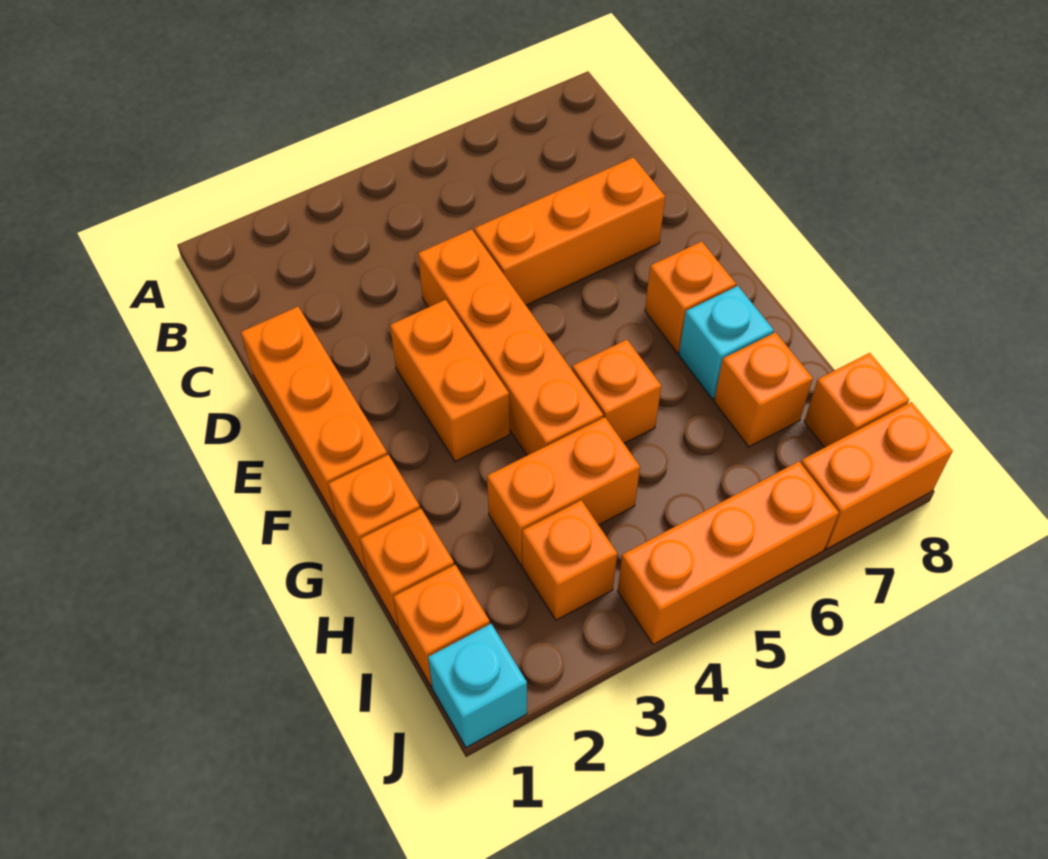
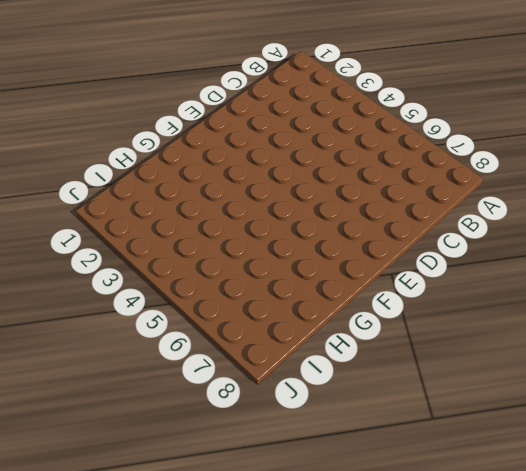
none -> orange brick D1:F1 level 1
none -> orange brick D4:G4 level 1
none -> orange brick D5:D7 level 1

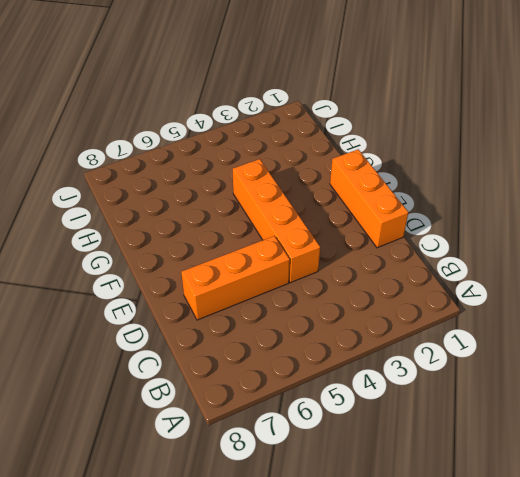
none -> orange brick E3:F3 level 1
none -> orange brick F7 level 1
none -> orange brick G1 level 1

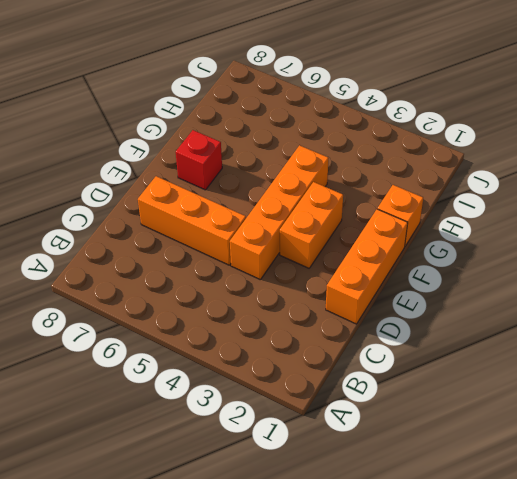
red brick F7 level 1 -> orange brick F7 level 1
none -> orange brick G5 level 1
none -> cyan brick G7 level 1
none -> orange brick H1 level 1

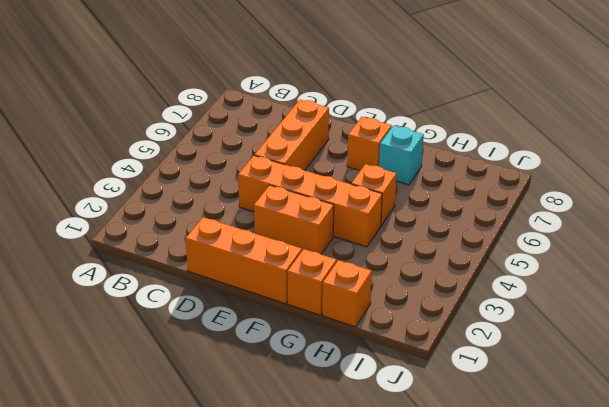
none -> orange brick H3:H4 level 1
none -> orange brick H7 level 1
none -> orange brick I1 level 1

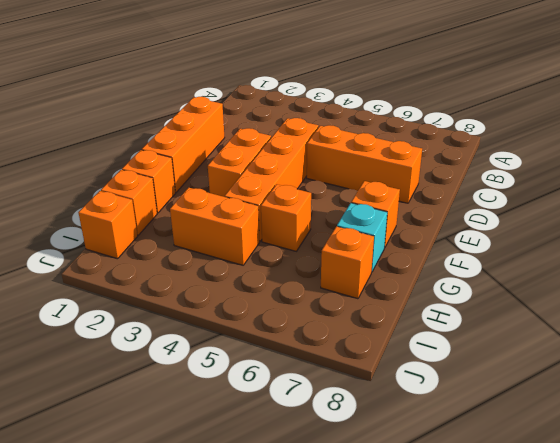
none -> orange brick I3 level 1
none -> orange brick I8 level 1
none -> cyan brick J1 level 1

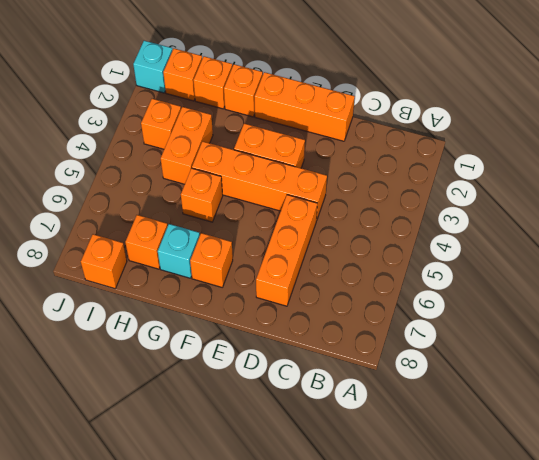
none -> orange brick J4:J6 level 1
none -> orange brick J7:J8 level 1

